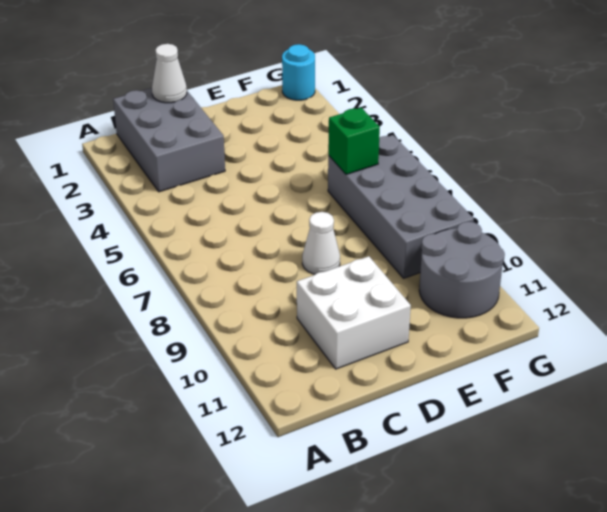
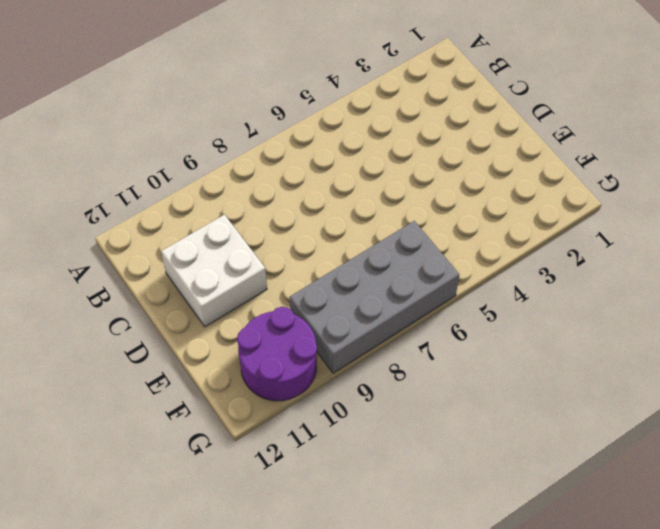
purple round brick F10:G11 level 1 -> grey round brick F10:G11 level 1
none -> grey brick B1:C3 level 1
none -> white cone D8 level 1

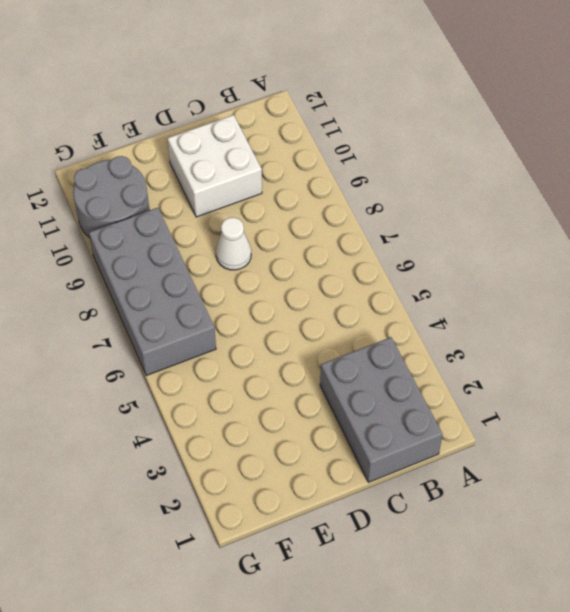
none -> cyan round brick G1 level 1
none -> white cone C1 level 2

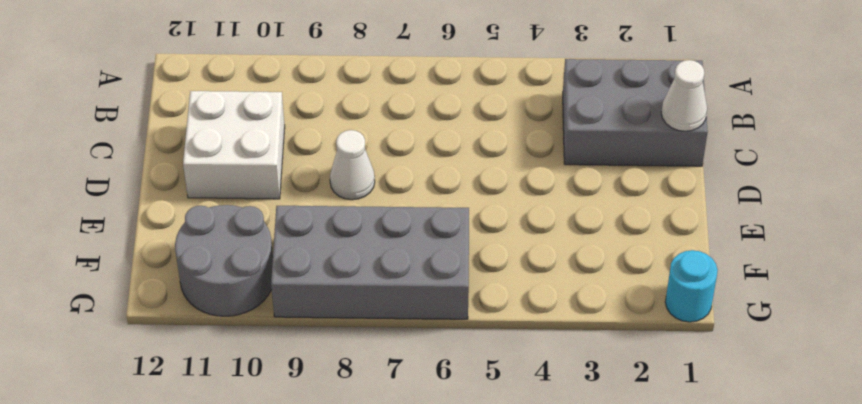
none -> green brick F6 level 2

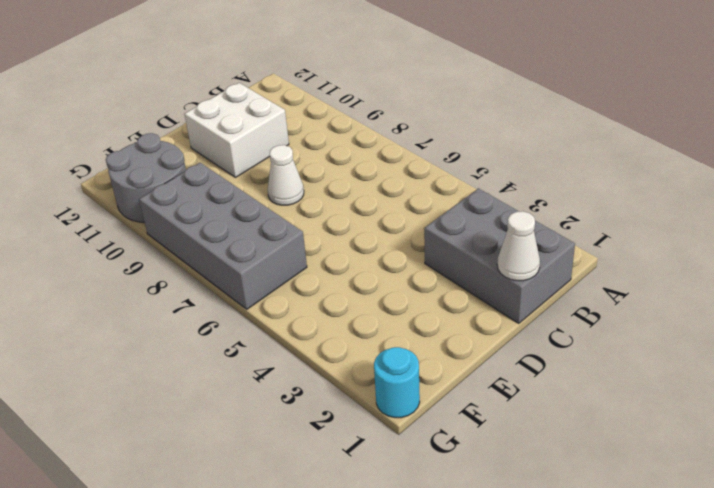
none -> green brick F6 level 2

